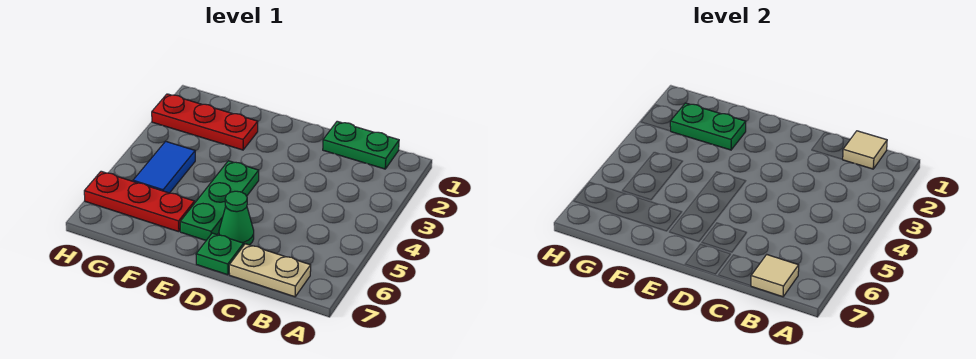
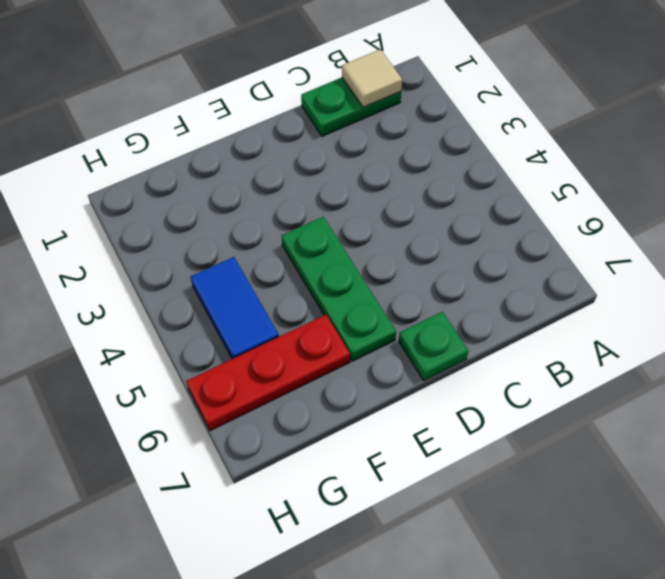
none -> tan plate B7:C7 level 1
none -> green cone D6 level 1

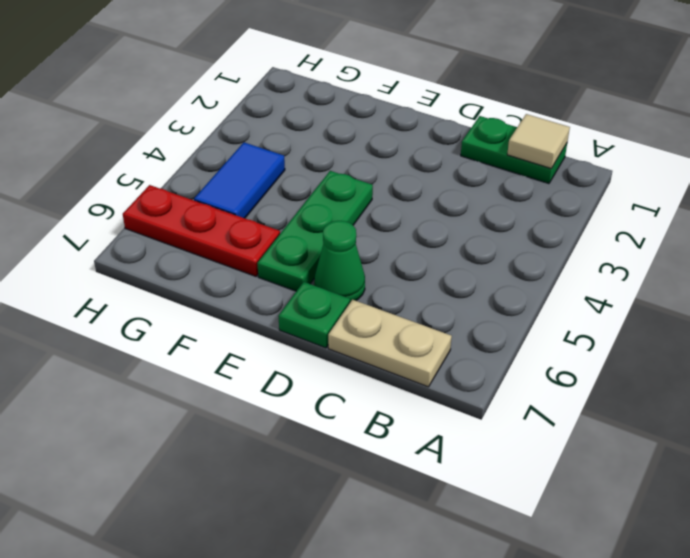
none -> red plate F2:H2 level 1
none -> tan tile B7 level 2

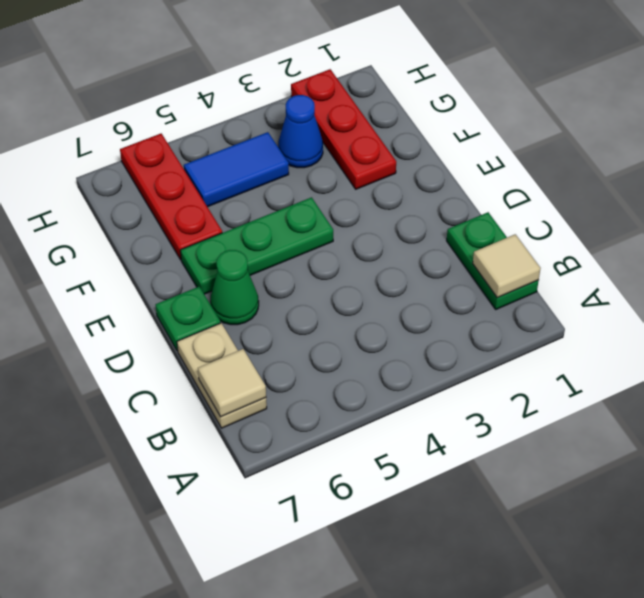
blue cone G3 level 1 -> none
none -> green plate F2:G2 level 2

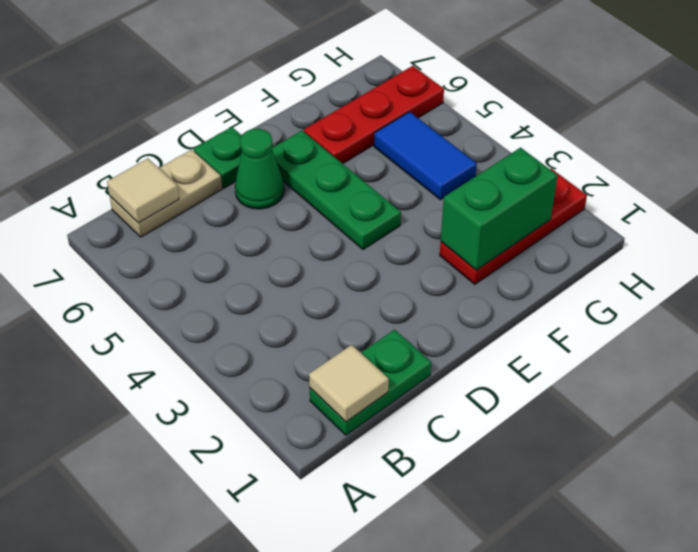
green brick F2:G2 level 2 -> green plate F2:G2 level 2

